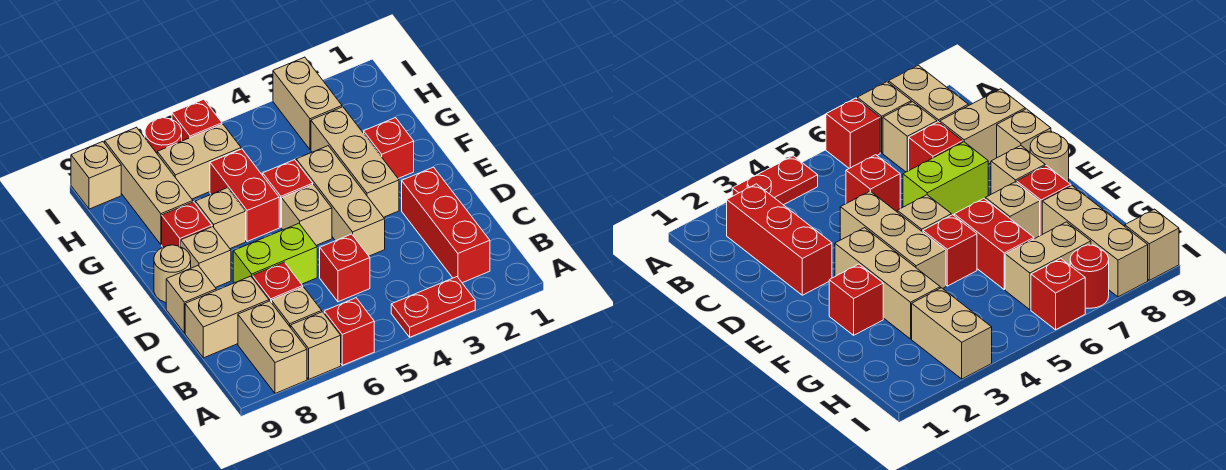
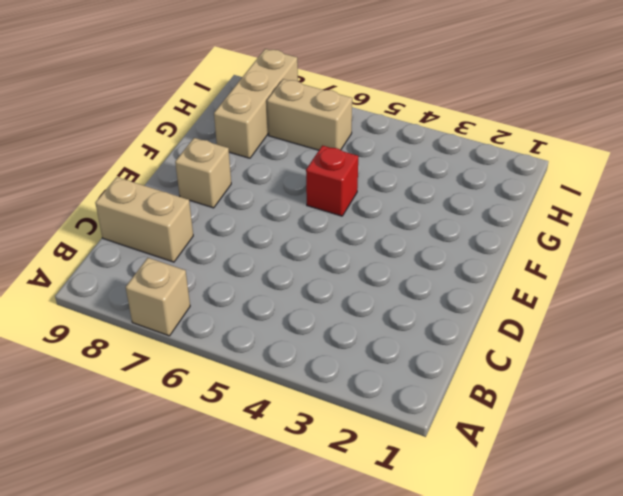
none -> red plate A3:A4 level 1
none -> red brick A6 level 1
none -> tan brick A8:B8 level 1

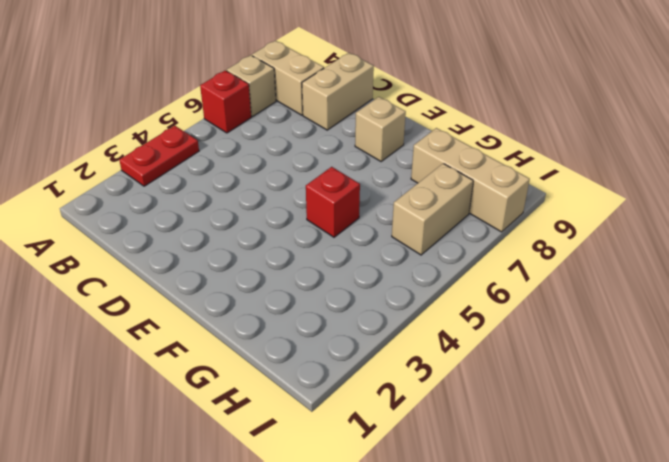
none -> red brick B2:D2 level 1
none -> tan brick B7 level 1
none -> red brick C5 level 1

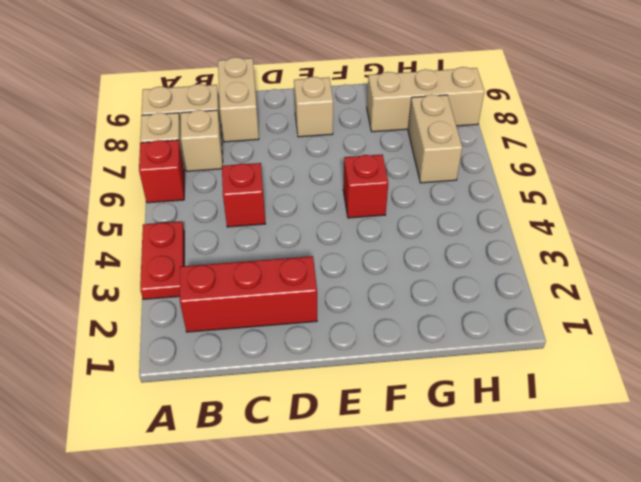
none -> red brick C7 level 1
none -> tan brick D4:F4 level 1
none -> lime brick D6:D7 level 1

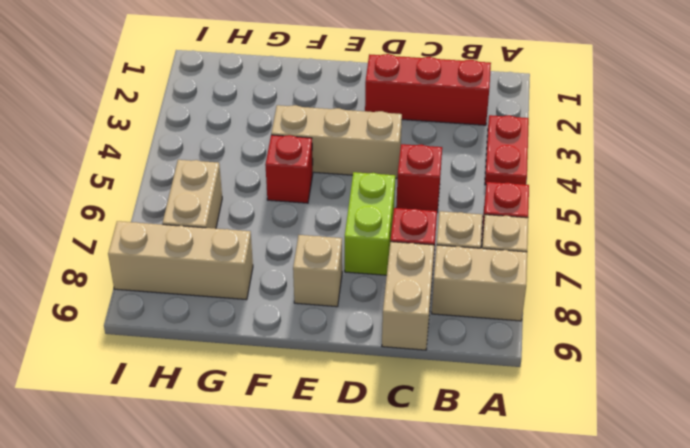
none -> tan brick D9 level 1
none -> tan brick E3:G3 level 1
none -> tan brick E5 level 1

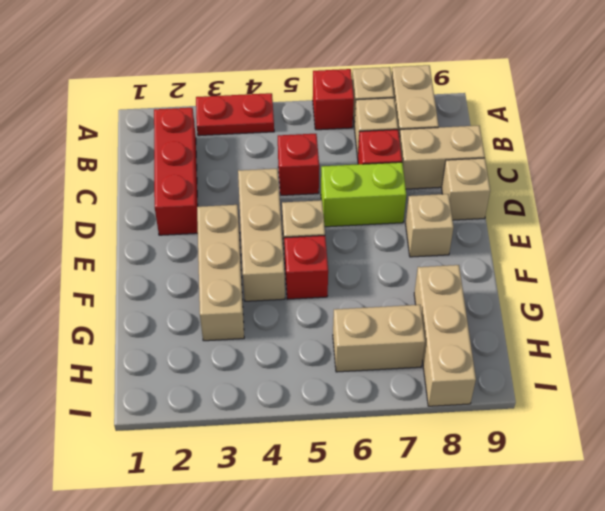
none -> tan round brick E9 level 1
none -> red brick F2 level 1
none -> red brick F6:G6 level 1

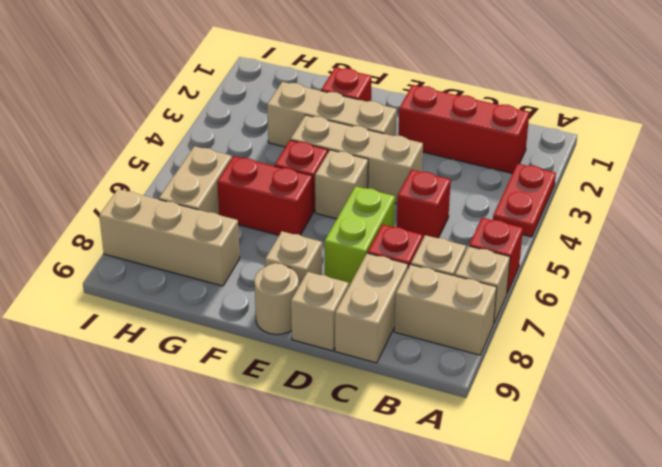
none -> tan brick F7 level 1
none -> red brick F8 level 1
none -> tan brick H3:I3 level 1

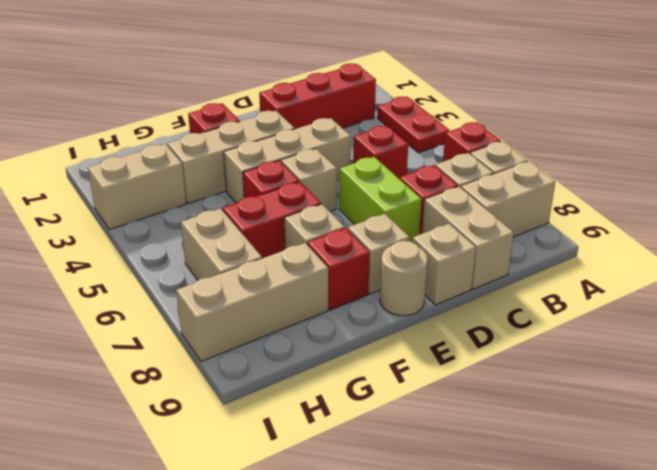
none -> red brick I6 level 1
none -> red round brick I7 level 1
none -> tan brick I9 level 1

